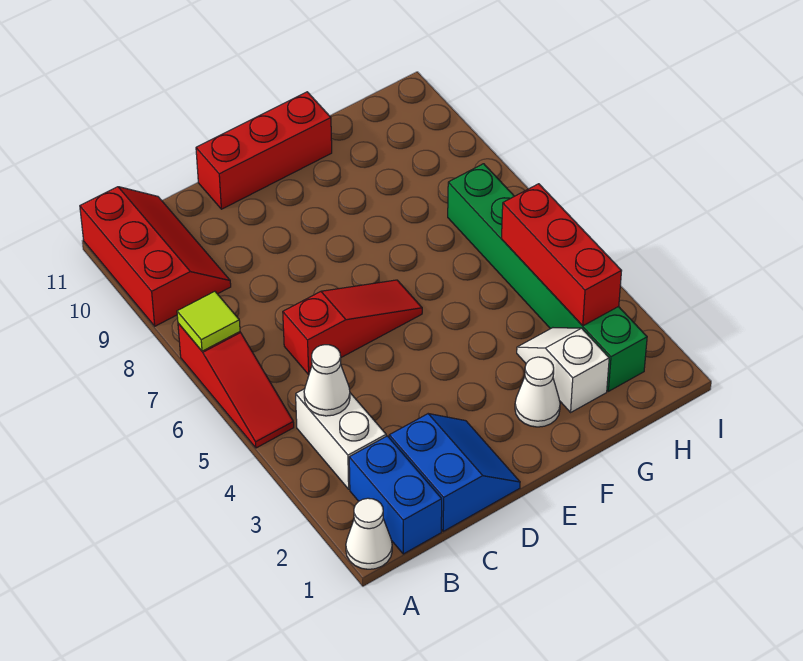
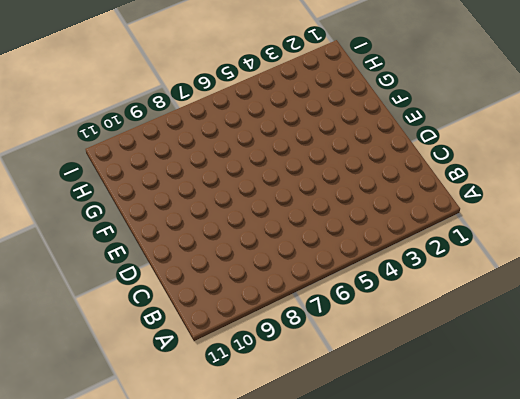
none -> white cone A1 level 1
none -> red slope A5:A7 level 1 top 7
none -> red slope A9:B11 level 1 top A

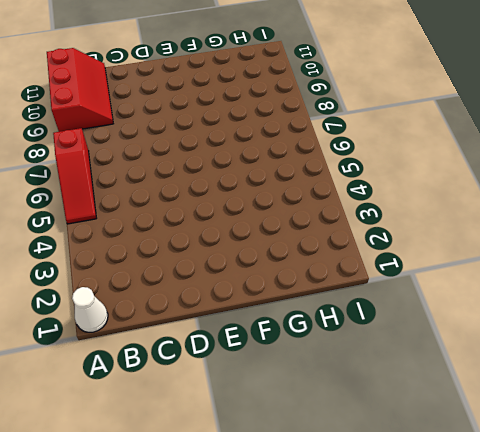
none -> blue brick B1:B2 level 1
none -> white brick B3:B4 level 1
none -> blue slope C1:D2 level 1 top C

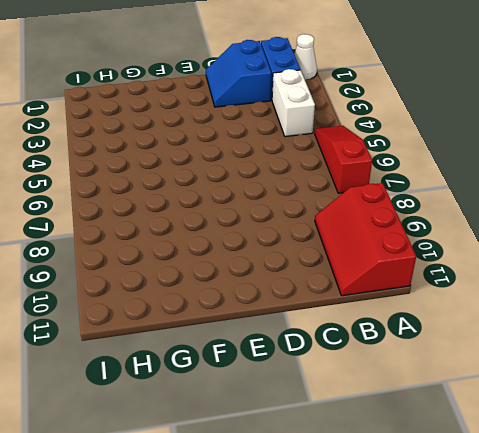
none -> red slope C6:E6 level 1 top C
none -> red brick D11:F11 level 1
none -> white cone F2 level 1

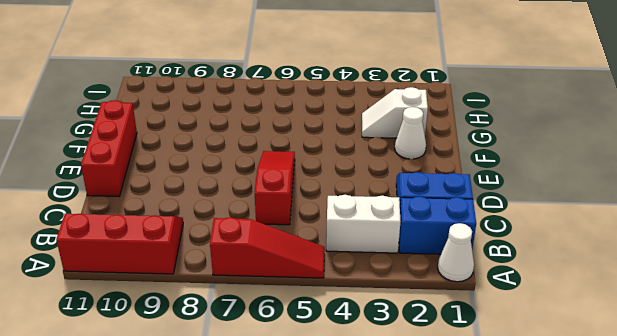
none -> green brick H2:H7 level 1
none -> lime tile A7 level 2
none -> white cone B4 level 2

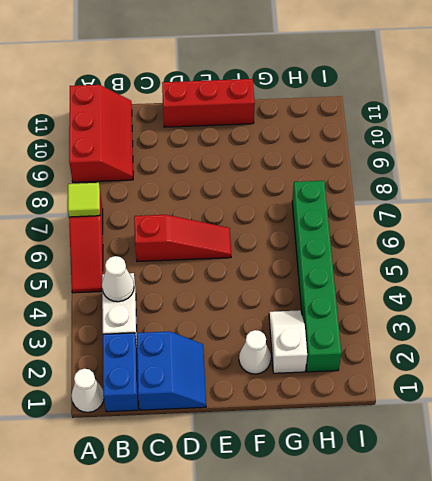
none -> red brick H3:H5 level 2

